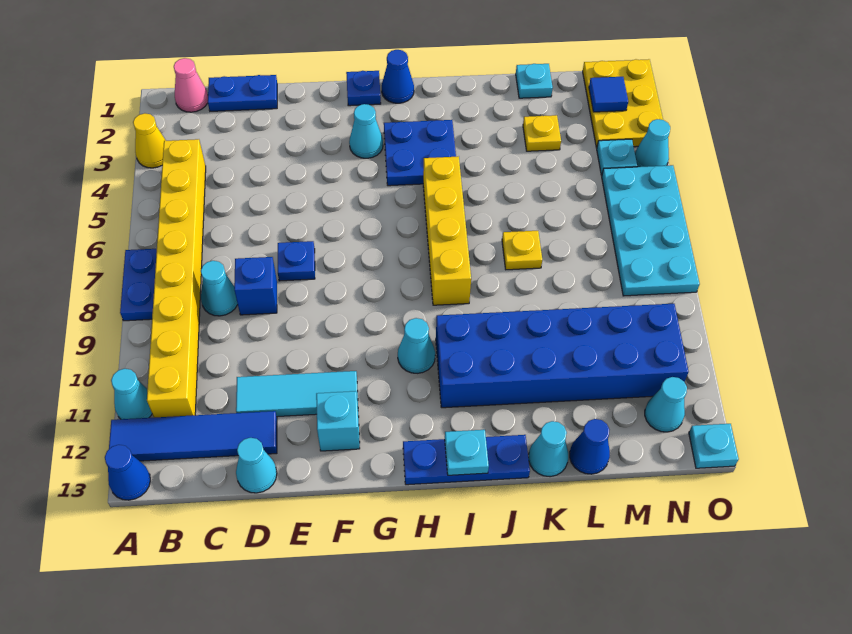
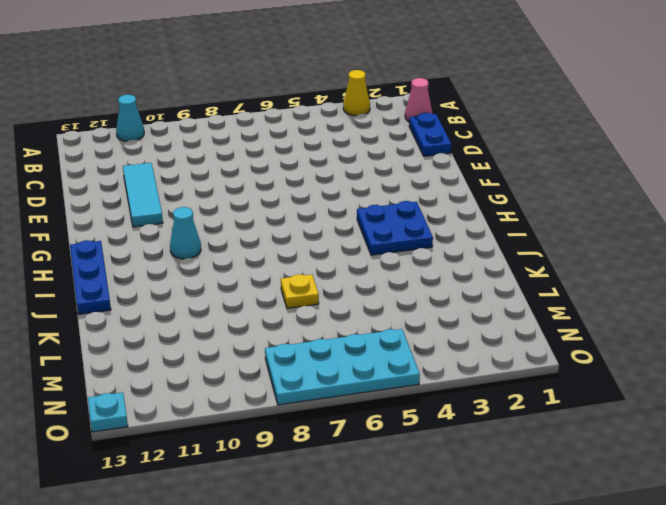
none -> blue plate A7:A8 level 1
none -> blue tile A12:D12 level 1
none -> blue cone A13 level 1
none -> yellow brick B4:B11 level 1

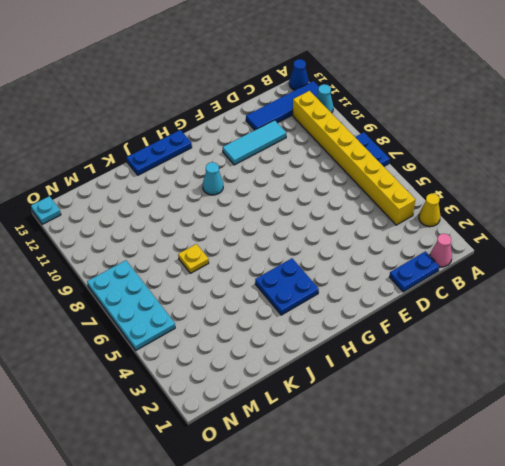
none -> cyan cone C8 level 1
none -> blue brick D8 level 1
none -> cyan cone D13 level 1
none -> blue plate E7 level 1

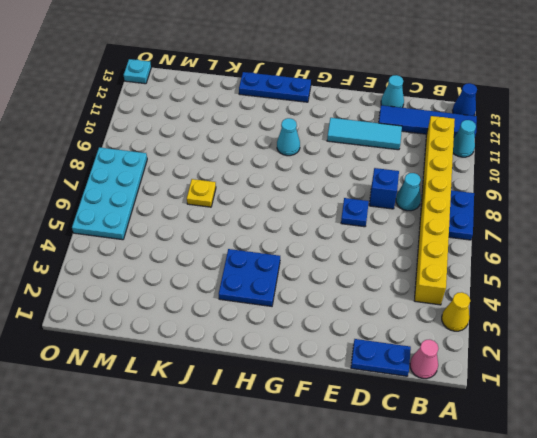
none -> cyan brick F12 level 1
none -> blue plate G1 level 1
none -> cyan cone G3 level 1
none -> blue cone H1 level 1

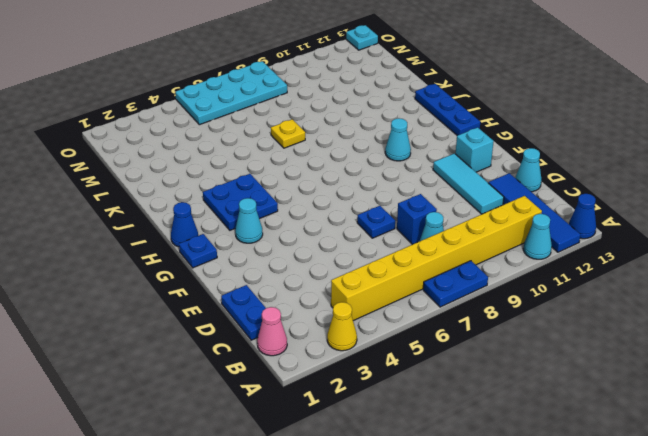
none -> yellow brick I5:I8 level 1
none -> blue brick I10:N11 level 1
none -> cyan cone K13 level 1
none -> cyan plate L1 level 1

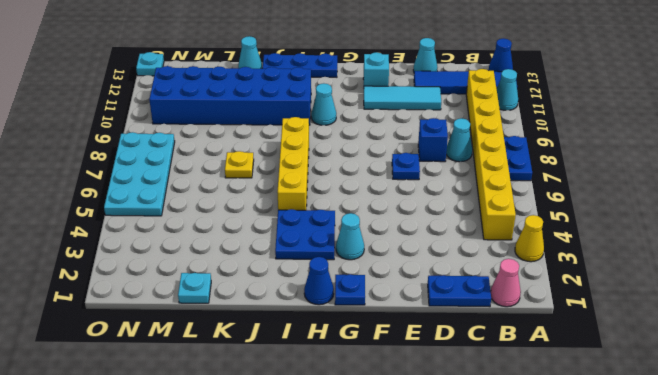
none -> yellow plate L3 level 1
none -> blue cone L13 level 1
none -> yellow plate N1:O3 level 1
none -> cyan plate N4 level 1

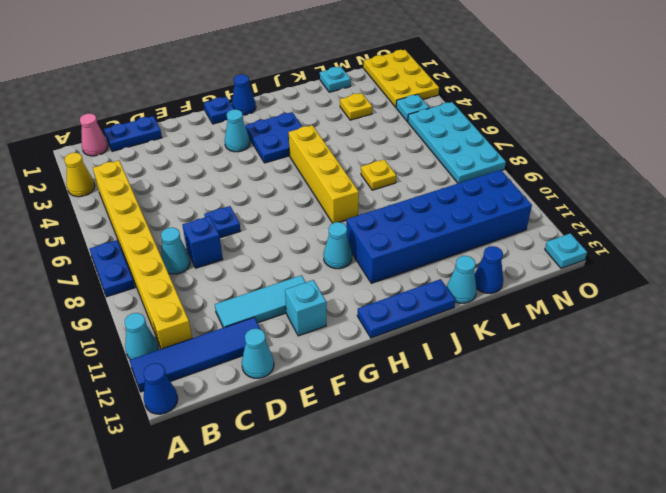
none -> cyan cone N12 level 1
none -> cyan cone O4 level 1
none -> cyan plate I13 level 2
none -> blue tile N2 level 2

